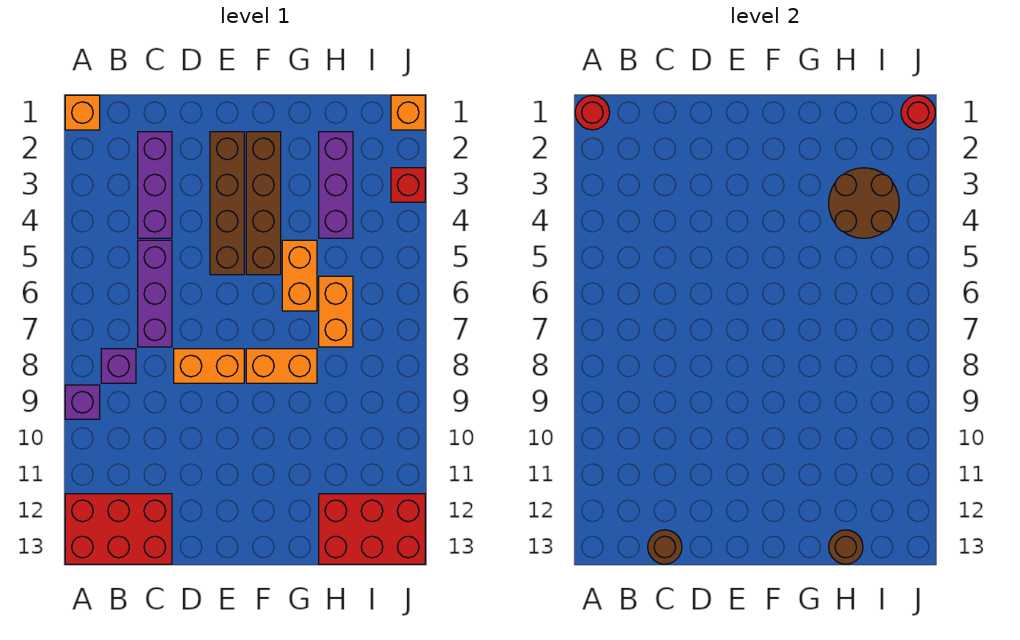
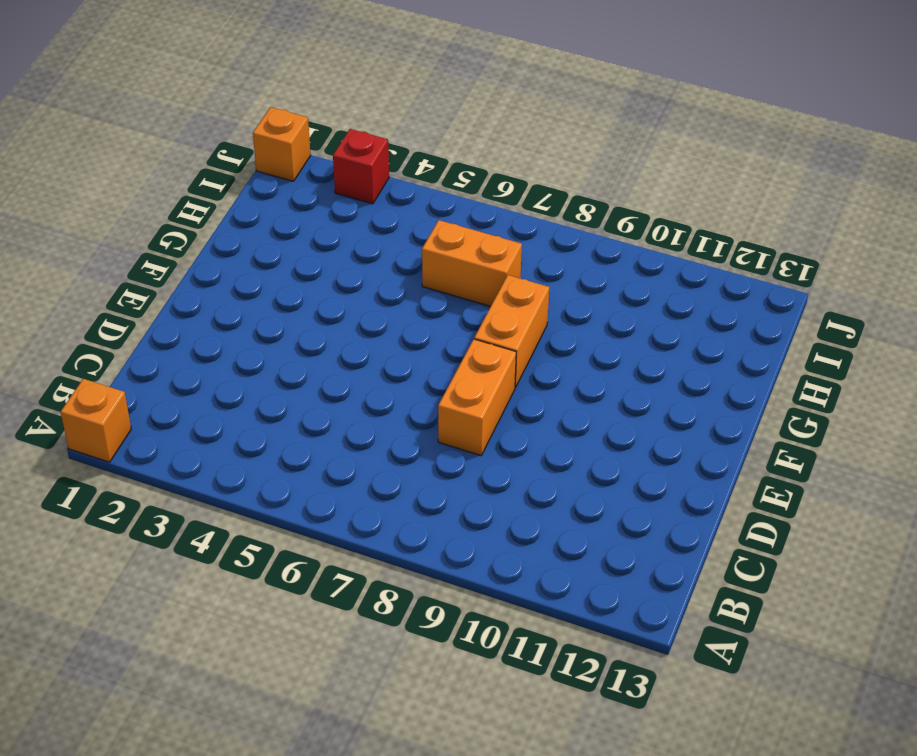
none -> purple brick A9 level 1
none -> red brick A12:C13 level 1
none -> purple brick B8 level 1

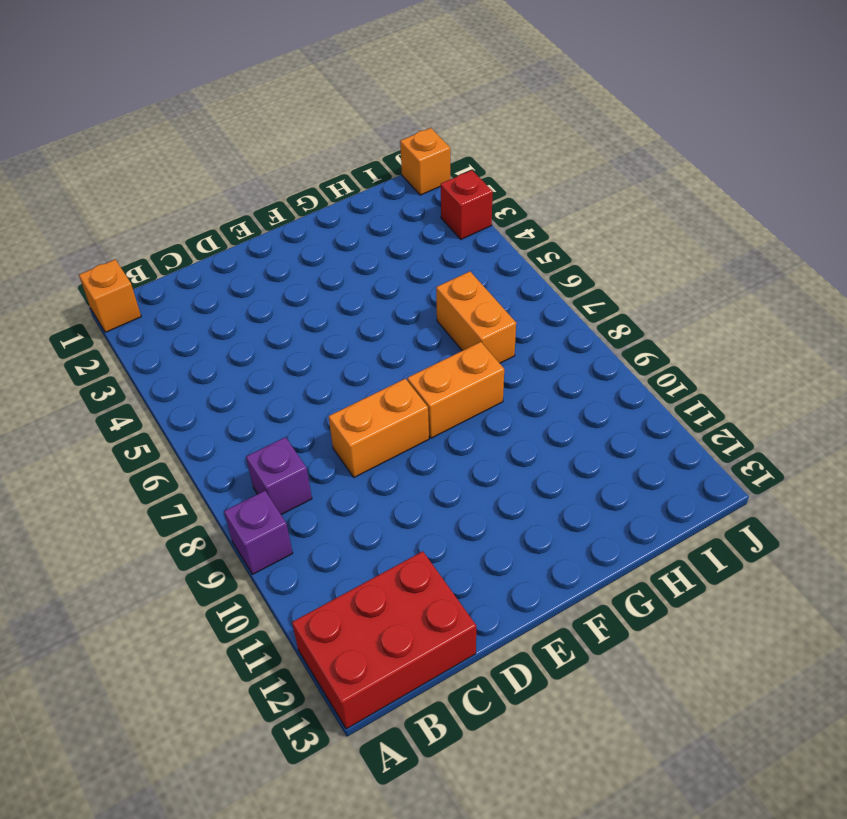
none -> purple brick C2:C4 level 1
none -> purple brick C5:C7 level 1
none -> brown brick E2:E5 level 1

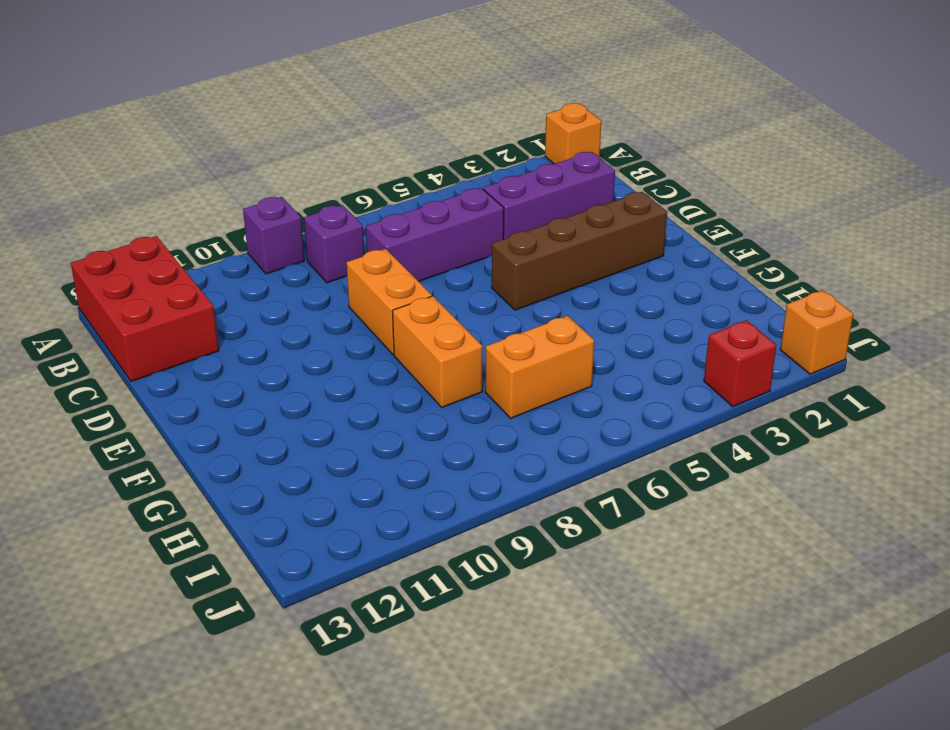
none -> brown brick F2:F5 level 1
none -> orange brick G5:G6 level 1
none -> purple brick H2:H4 level 1

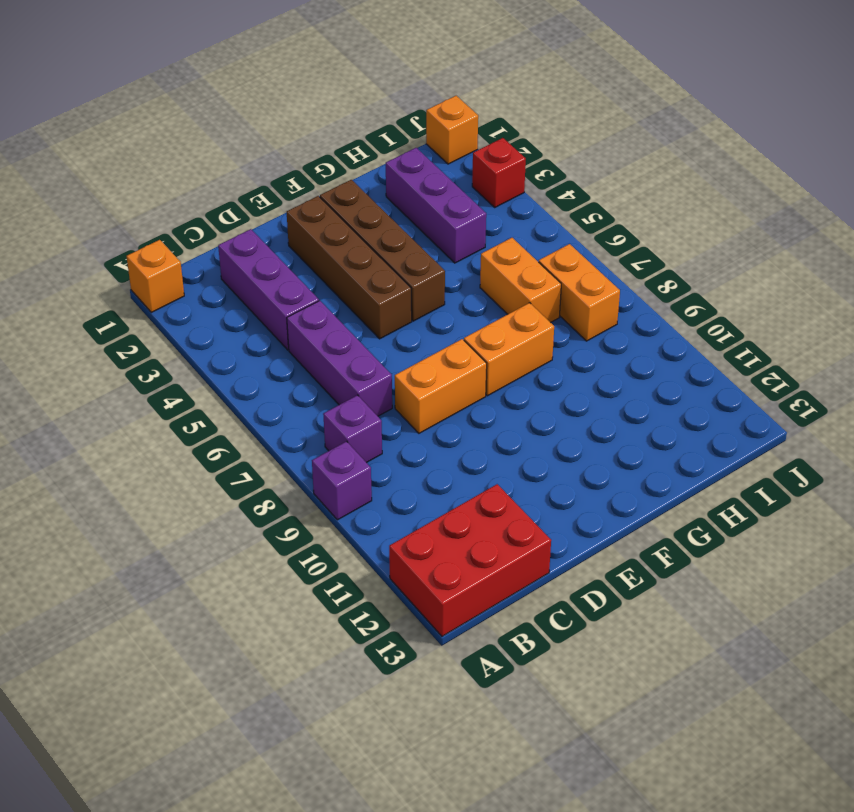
orange brick I7:I8 level 1 -> orange brick G5:G6 level 1
none -> red brick H12:J13 level 1
none -> red round brick A1 level 2
none -> brown round brick C13 level 2

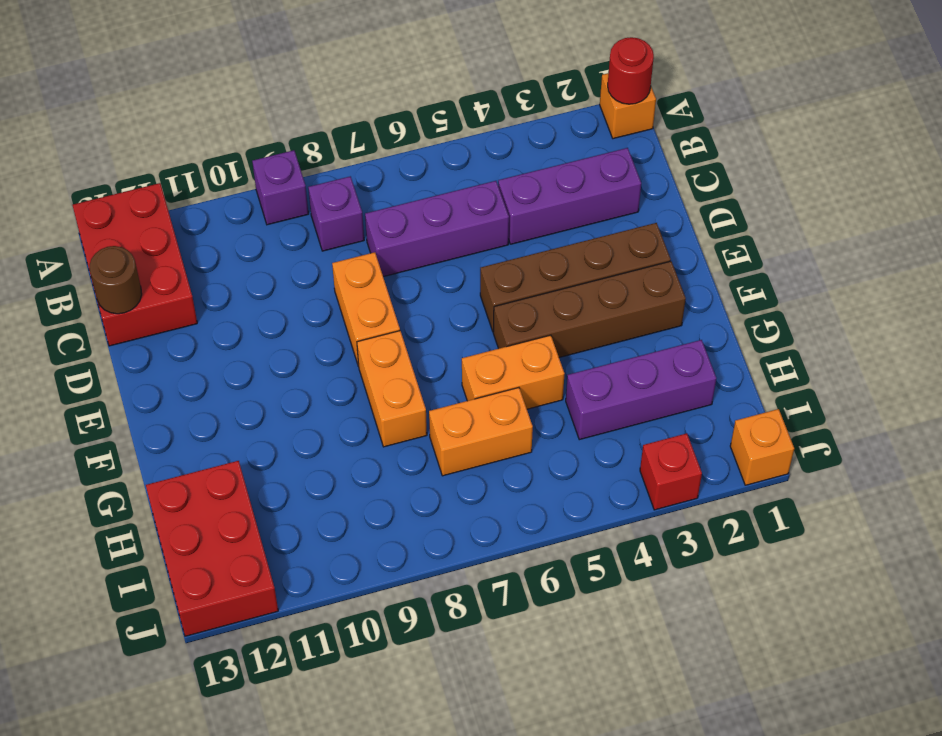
none -> brown round brick H3:I4 level 2
none -> brown round brick H13 level 2
none -> red round brick J1 level 2

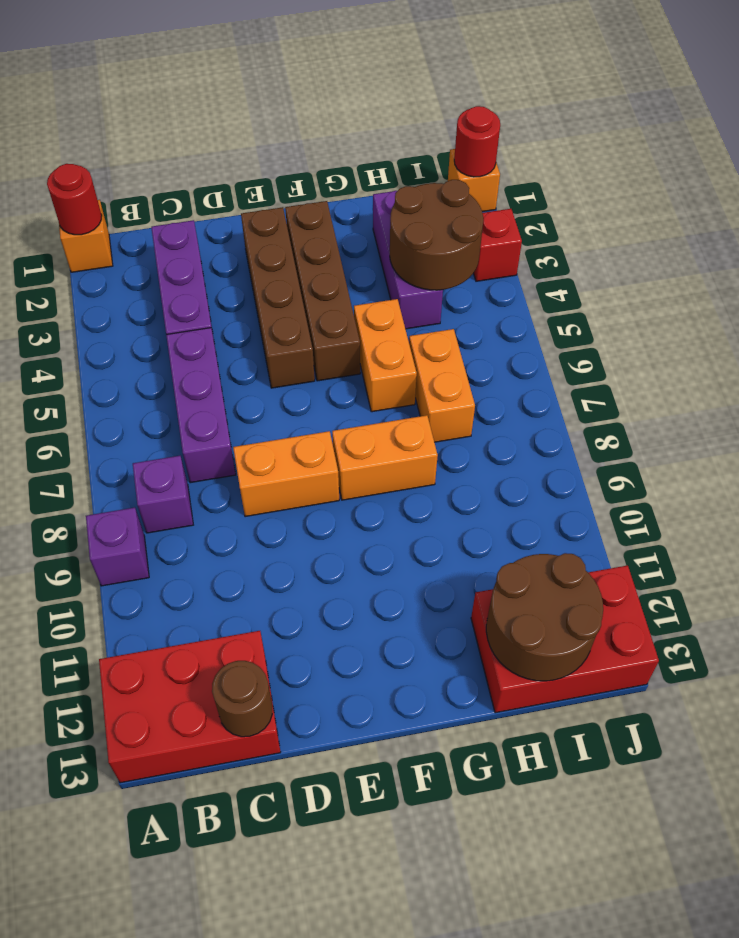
brown round brick H12:I13 level 2 -> brown round brick H13 level 2

